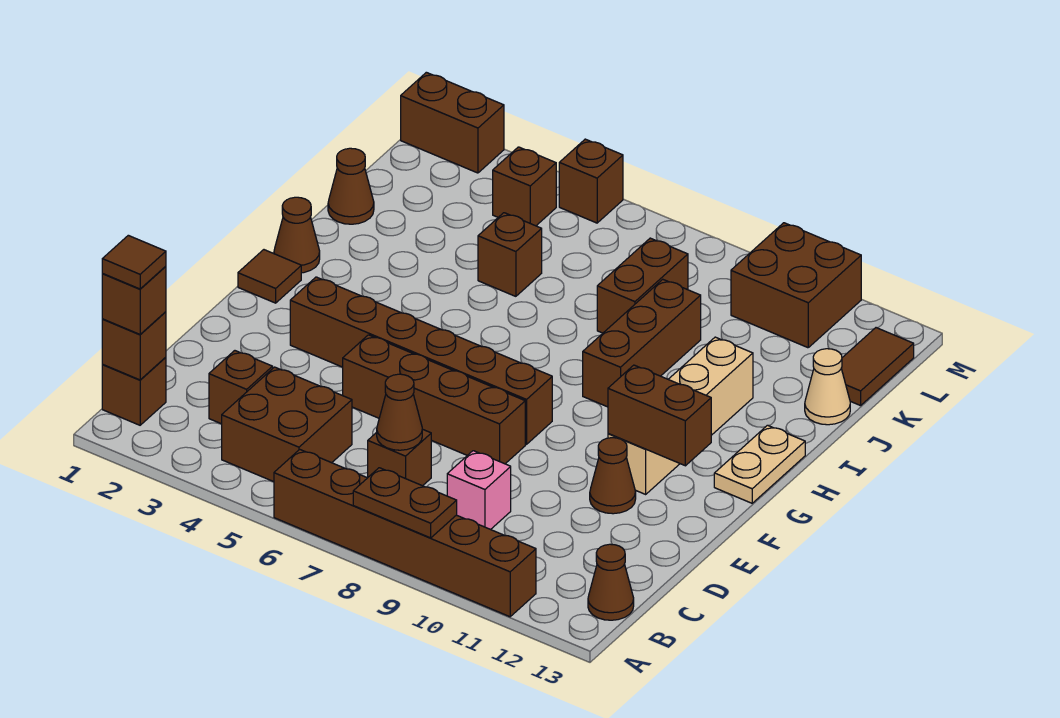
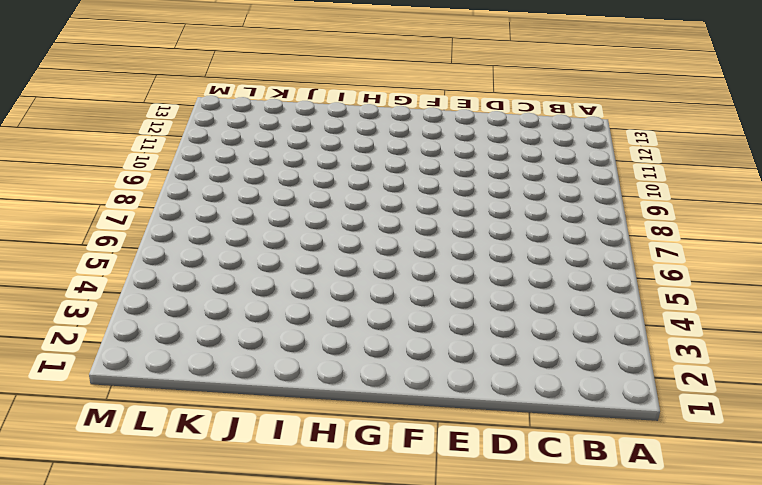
none -> brown brick A6:A11 level 1
none -> brown brick B1 level 1
none -> brown brick B4:C5 level 1
none -> brown cone B13 level 1

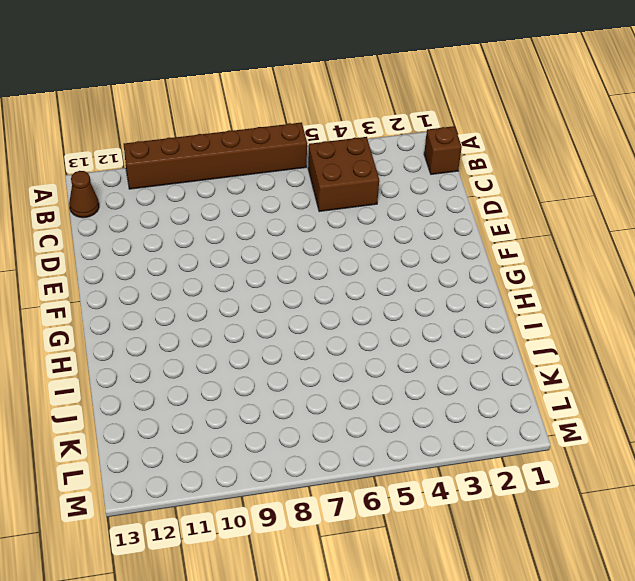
none -> brown brick C3 level 1
none -> brown brick C7 level 1
none -> pink brick C9 level 1
none -> brown brick E5:E8 level 1

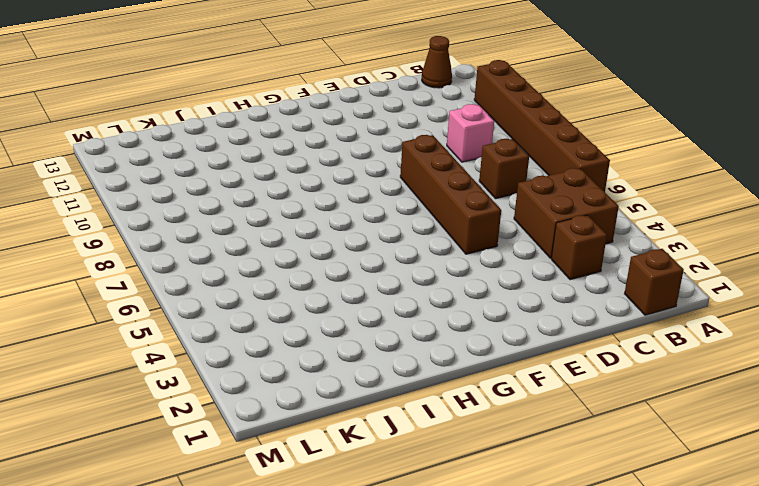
none -> brown cone E11 level 1
none -> brown brick F3:F8 level 1
none -> tan brick F11:I11 level 1
none -> brown tile G1 level 1

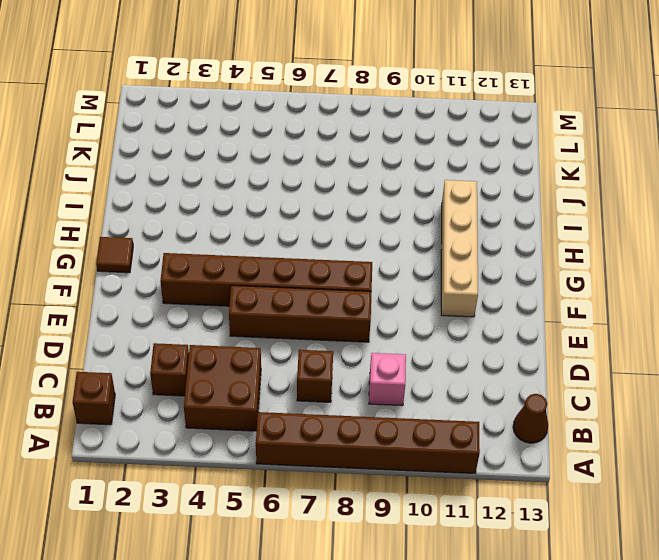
none -> brown cone E11 level 1
none -> tan plate G13:H13 level 1
none -> brown cone H1 level 1
none -> brown brick H9:J9 level 1

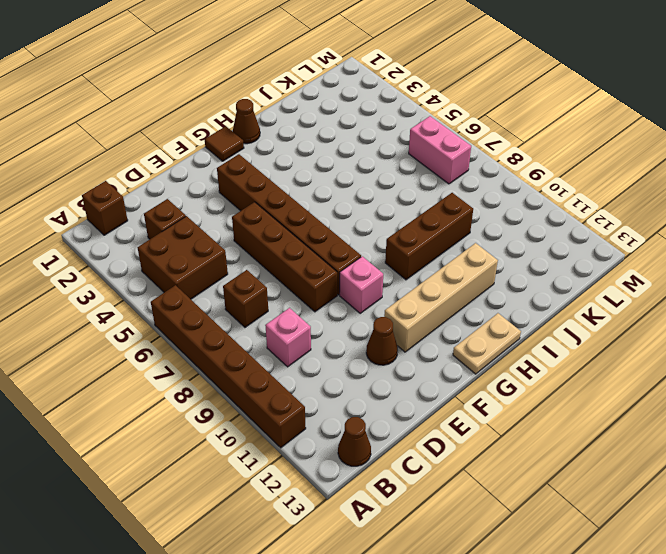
pink brick F9 level 1 -> none
pink brick L6:L7 level 1 -> none
none -> brown cone J1 level 1
none -> brown brick J5 level 1
none -> brown brick J8:K8 level 1
none -> tan cone J13 level 1

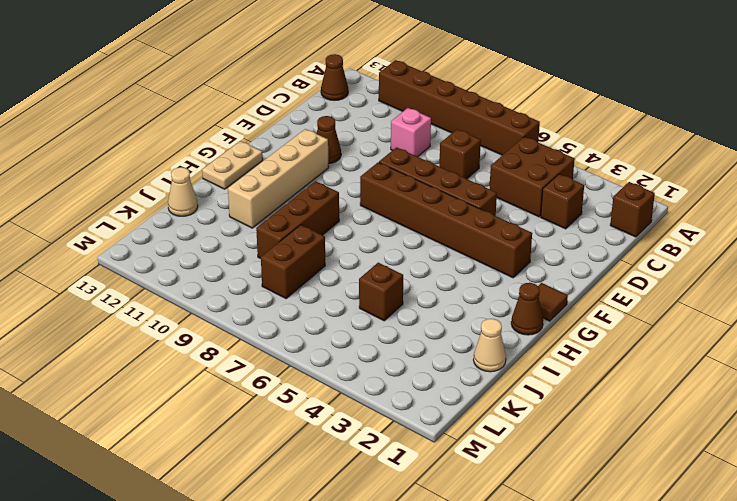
tan cone J1 level 1 -> brown cone J1 level 1
none -> brown tile K13:L13 level 1
none -> brown brick L4 level 1
none -> brown brick L10:M11 level 1
none -> brown brick M1:M2 level 1

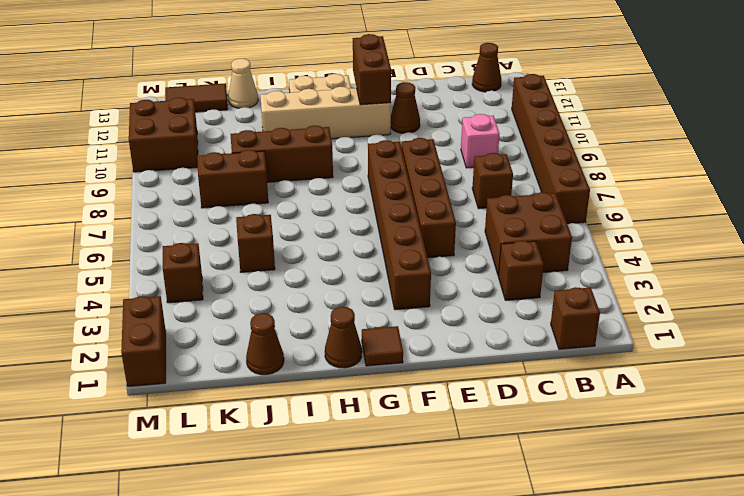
none -> brown brick M5 level 1
none -> brown plate A8:A9 level 2
none -> brown brick B1 level 2
none -> brown cone C7 level 2

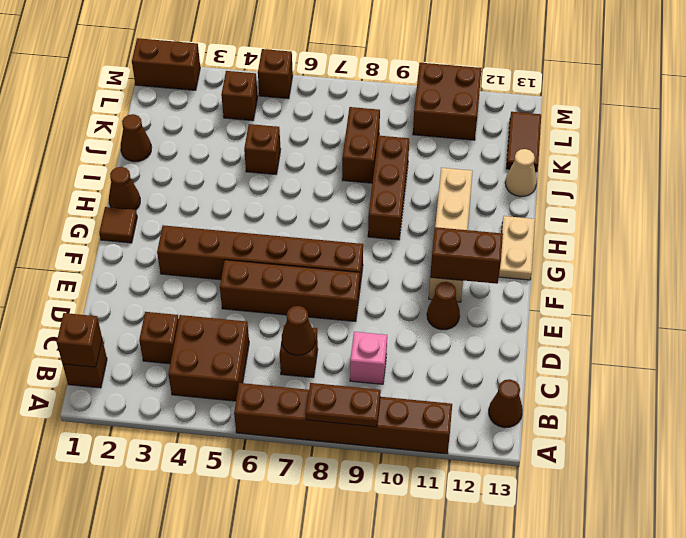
none -> brown brick B1 level 3
none -> brown tile B1 level 4

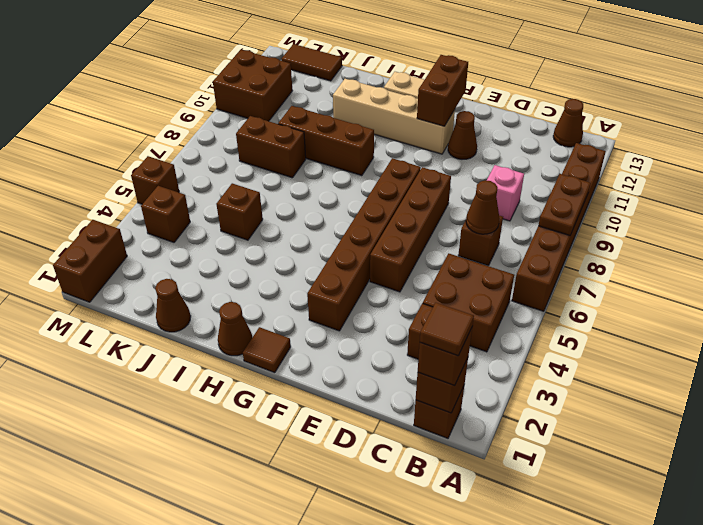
none -> tan cone J13 level 1

